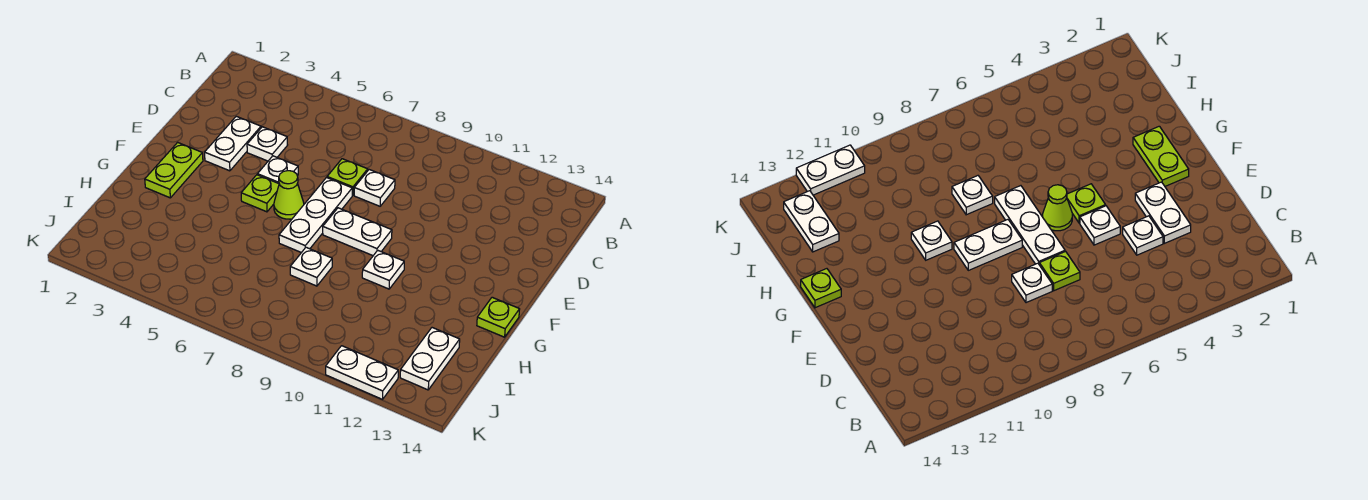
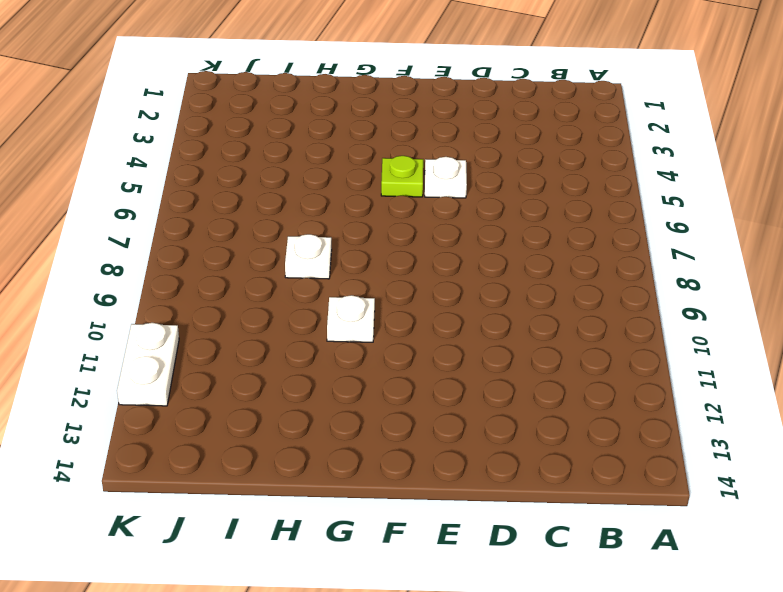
none -> white plate D3:E3 level 1
none -> white plate D4 level 1
none -> lime plate D7 level 1

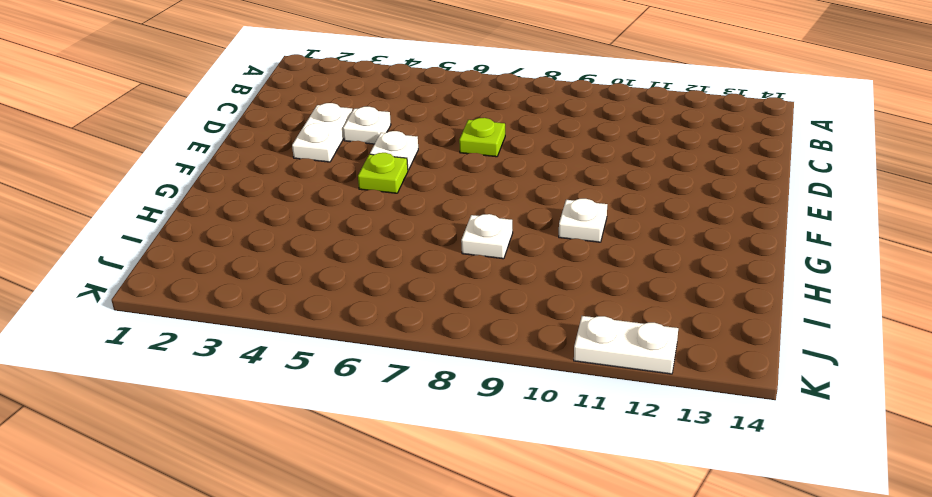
none -> white plate D8 level 1
none -> white plate E7:G7 level 1
none -> lime plate F2:G2 level 1

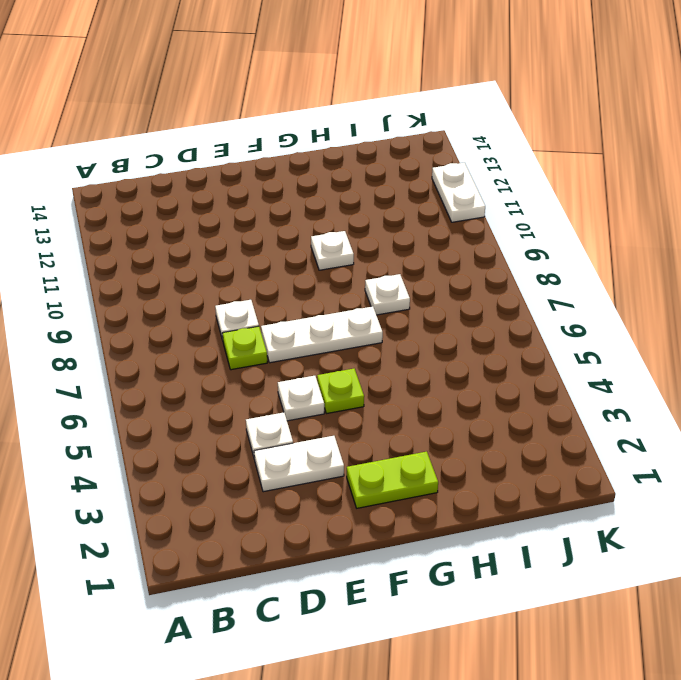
none -> lime cone F6 level 1
none -> white plate F8:F9 level 1
none -> lime plate G14 level 1

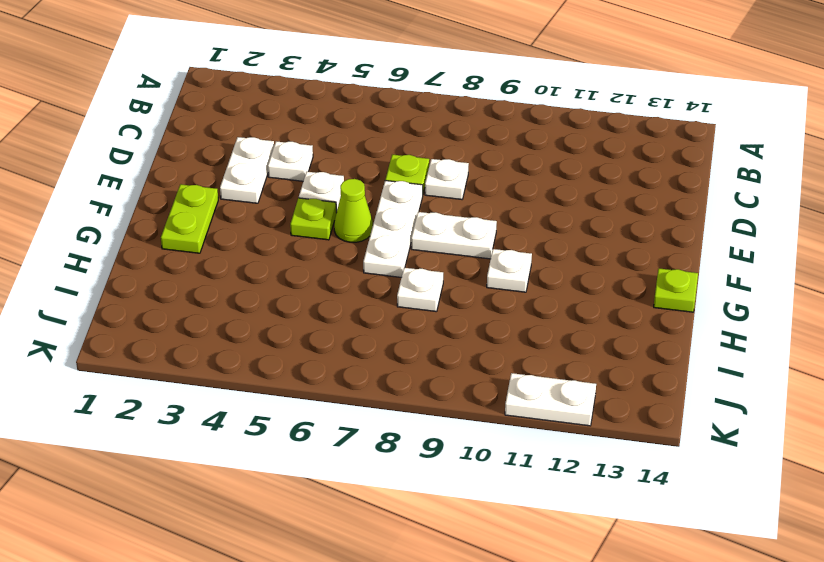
none -> white plate I13:J13 level 1

